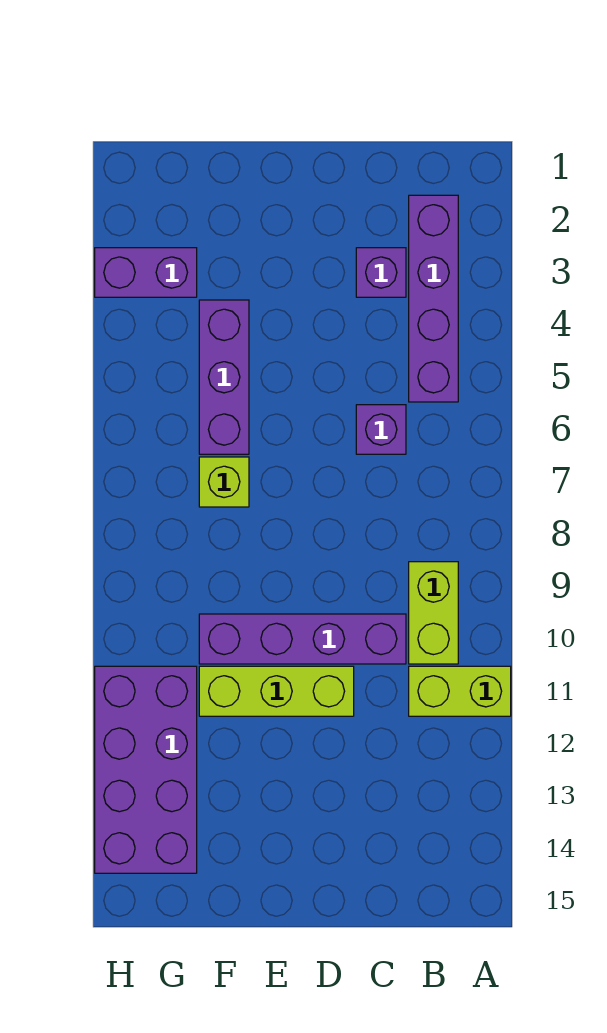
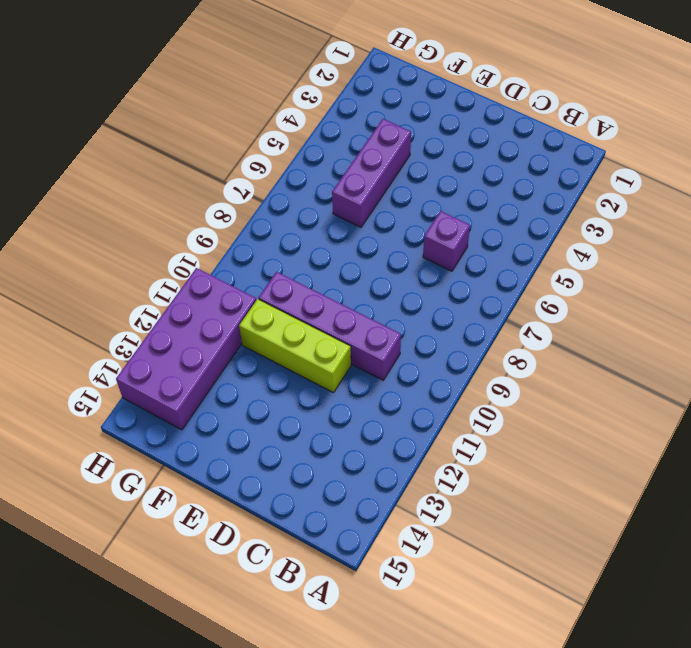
none -> lime brick A11:B11 level 1
none -> purple brick B2:B5 level 1

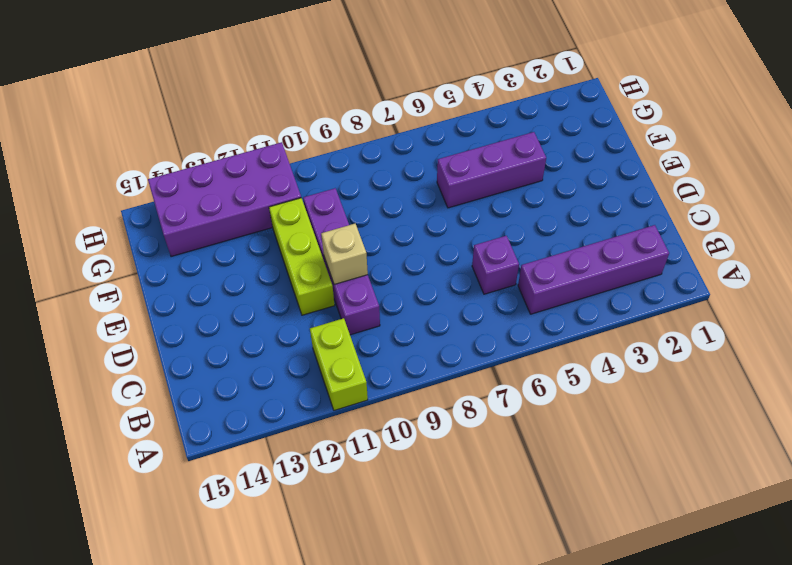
tan brick D10 level 2 -> none
none -> lime brick B9:B10 level 1
none -> purple brick C3 level 1

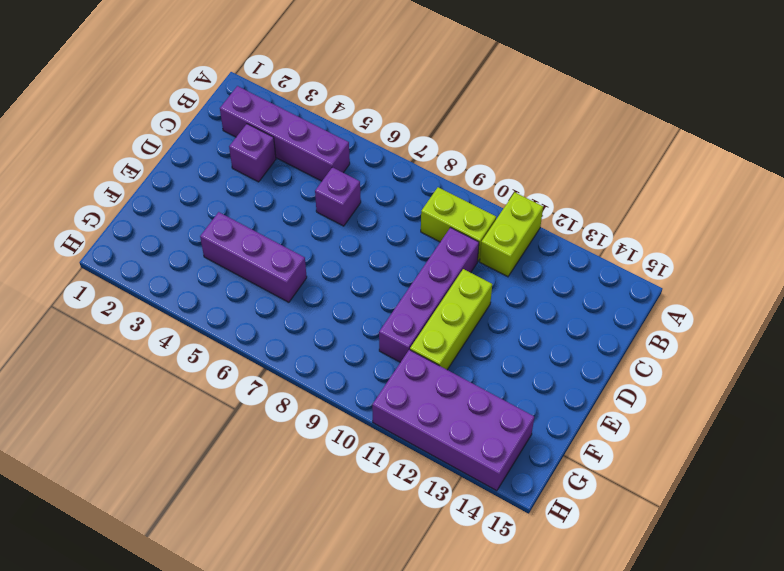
none -> lime brick F7 level 1
none -> purple brick G3:H3 level 1

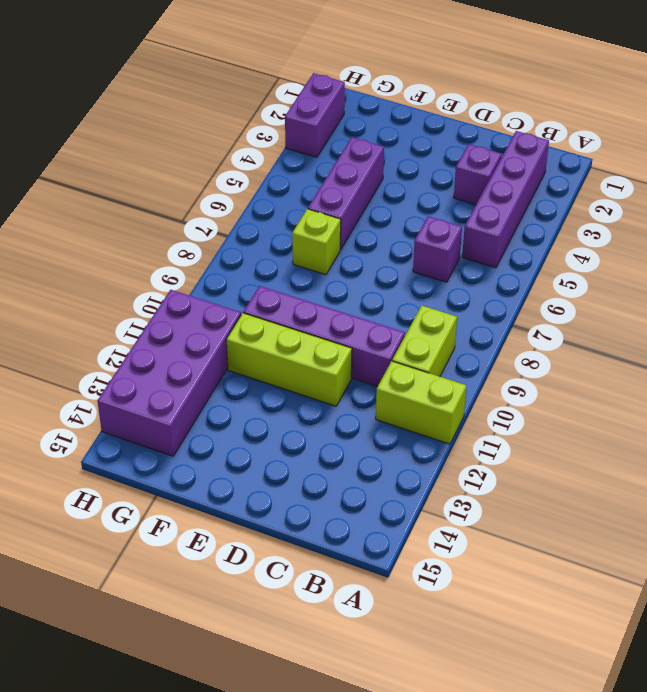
purple brick H2:H3 level 1 -> purple brick G3:H3 level 1

